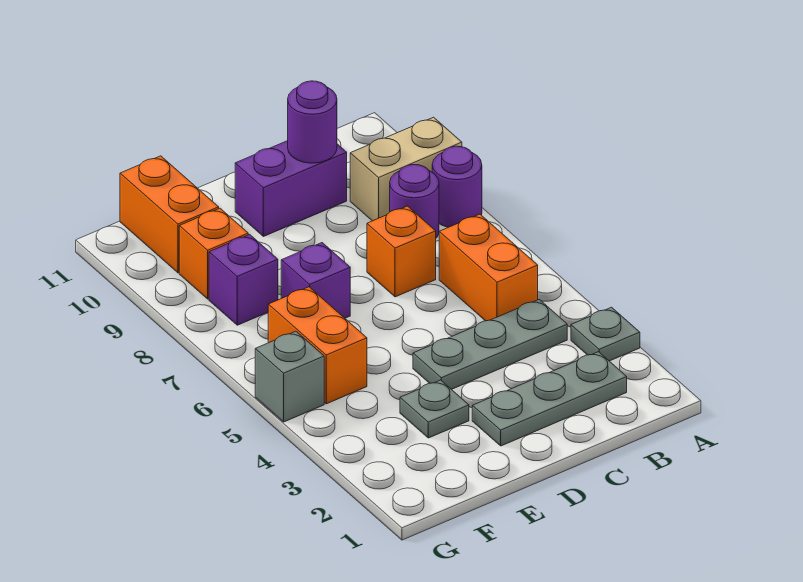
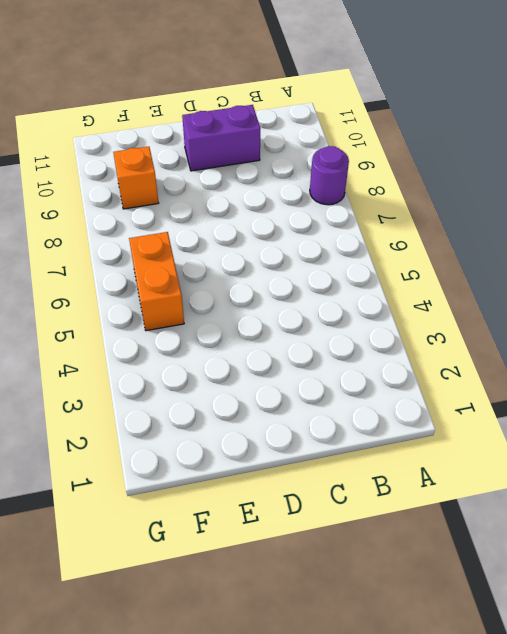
none -> grey plate A3 level 1
none -> tan brick A9:B9 level 1
none -> grey plate B2:D2 level 1

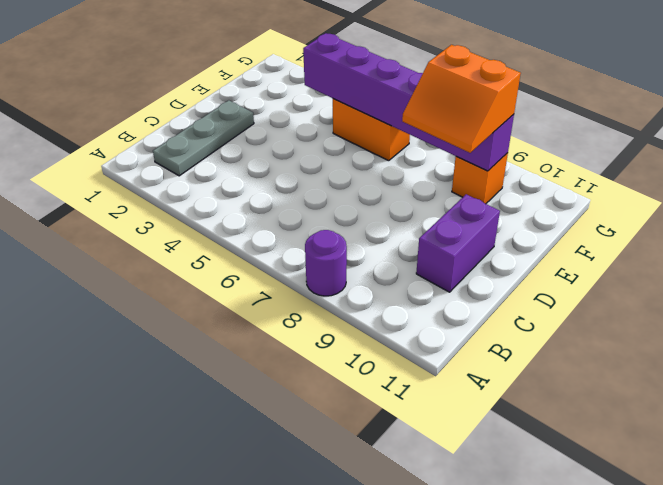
orange slope E8:F9 level 3 top F -> none
purple brick F4:F9 level 2 -> none
none -> grey plate A3 level 1
none -> tan brick A9:B9 level 1
none -> grey plate B4:D4 level 1

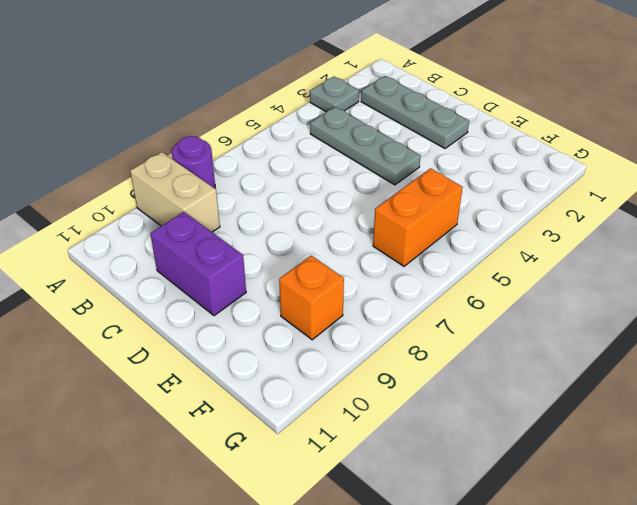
none -> orange brick B5:B6 level 1
none -> purple round brick B8 level 1
none -> orange brick C7 level 1

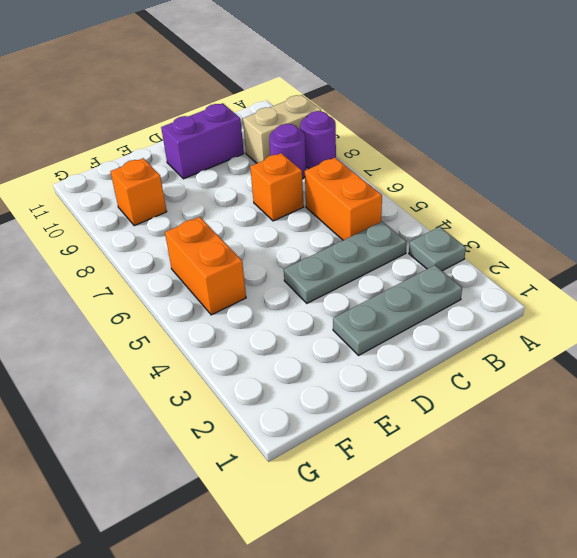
none -> grey plate E3 level 1
none -> purple brick E7 level 1
none -> purple brick F8 level 1

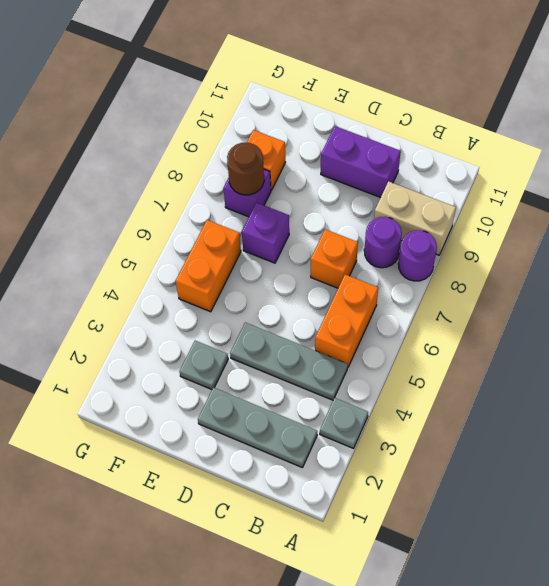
brown round brick F8 level 2 -> none
none -> orange brick F10:F11 level 1
none -> grey brick G5 level 1
none -> purple round brick C10 level 2

